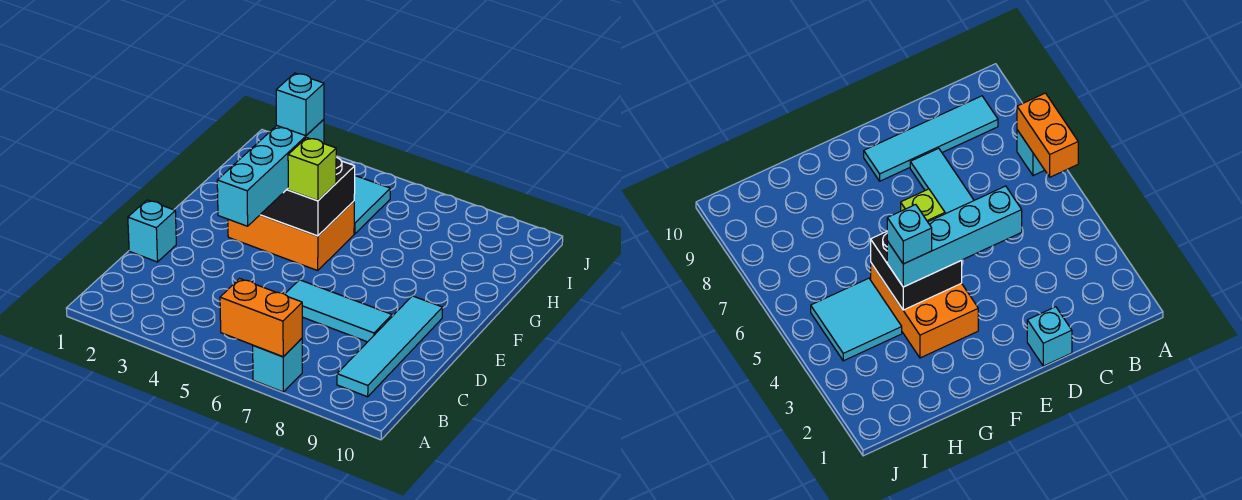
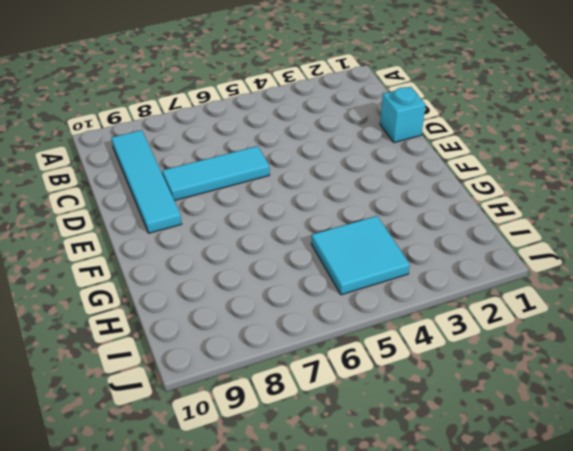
none -> cyan brick A7 level 1
none -> orange brick F3:G5 level 1

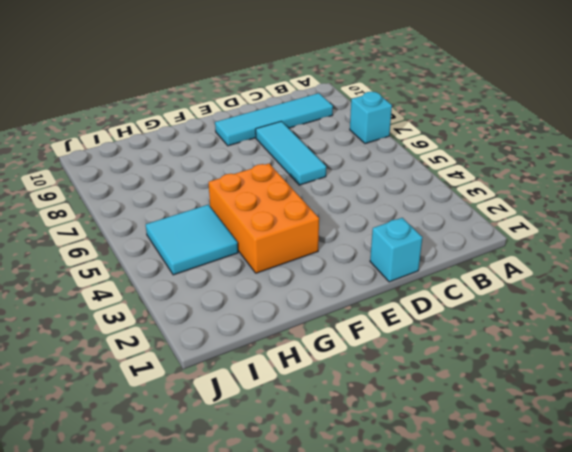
none -> orange brick A6:A7 level 2
none -> black brick F4:G5 level 2

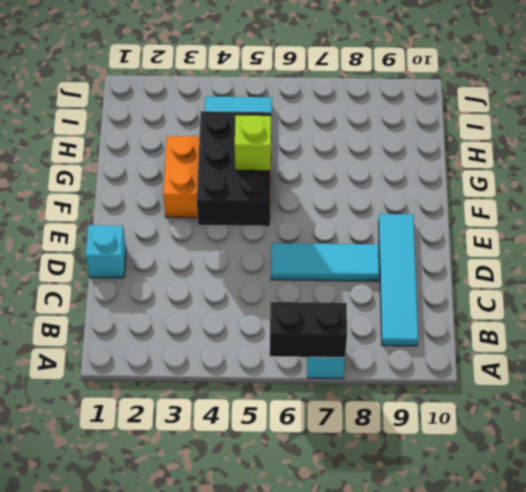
black brick A6:A7 level 2 -> orange brick A6:A7 level 2
black brick E4:G5 level 2 -> black brick F4:G5 level 2
none -> cyan brick D4:G4 level 3
none -> cyan brick G4 level 4

